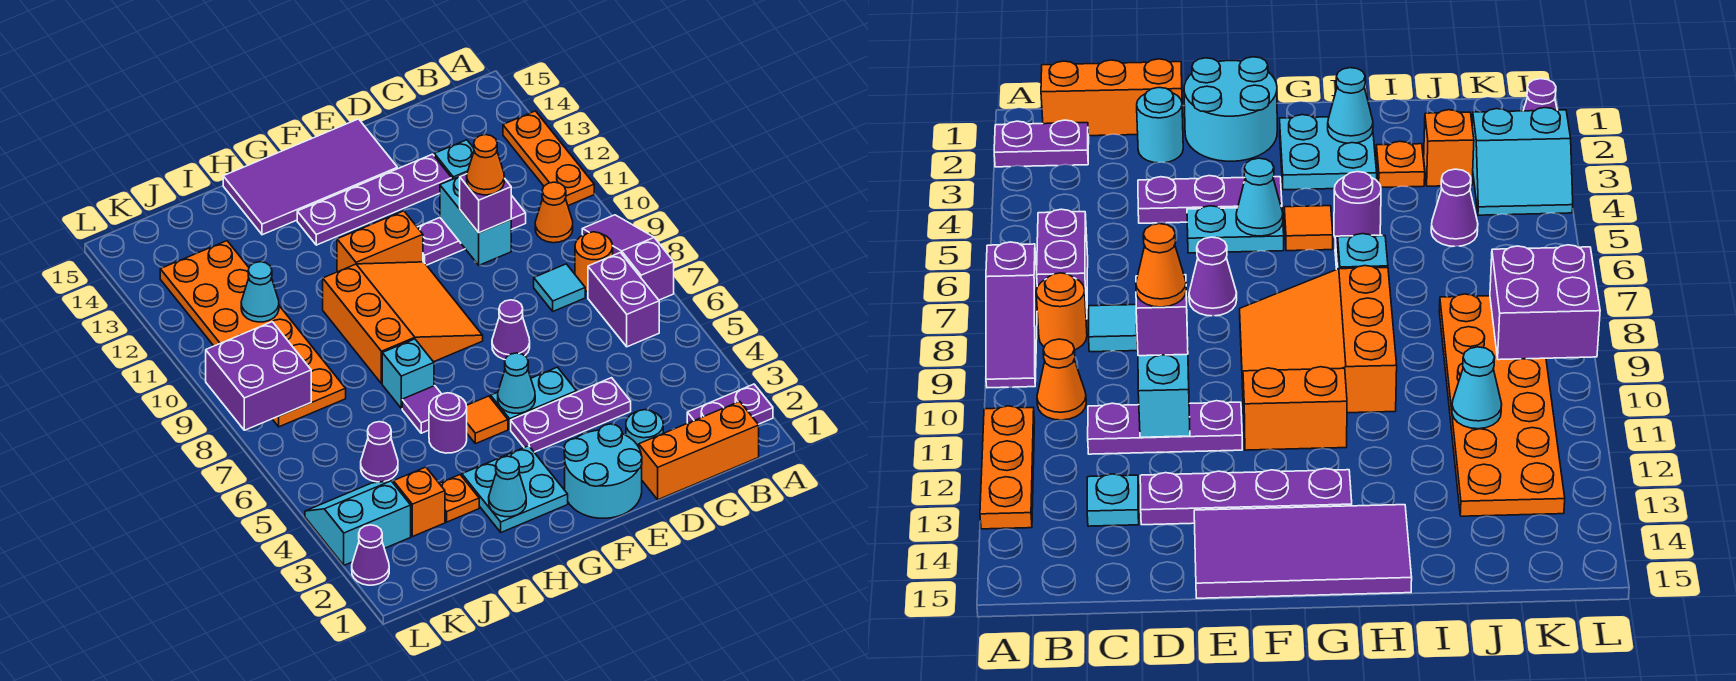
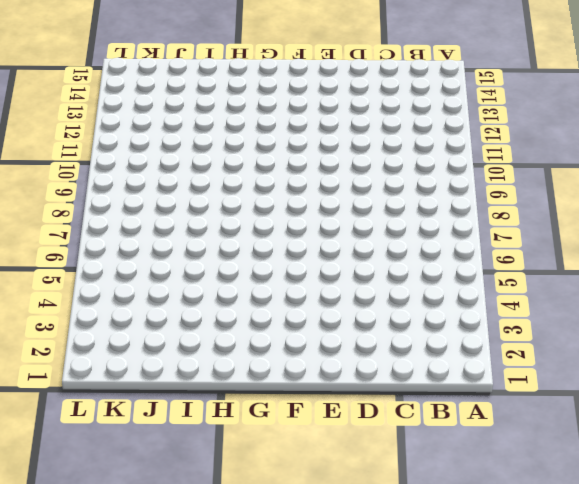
none -> purple plate A2:B2 level 1
none -> purple slope A7:A9 level 1 top 7
none -> orange plate A11:A13 level 1
none -> orange brick B1:D1 level 1

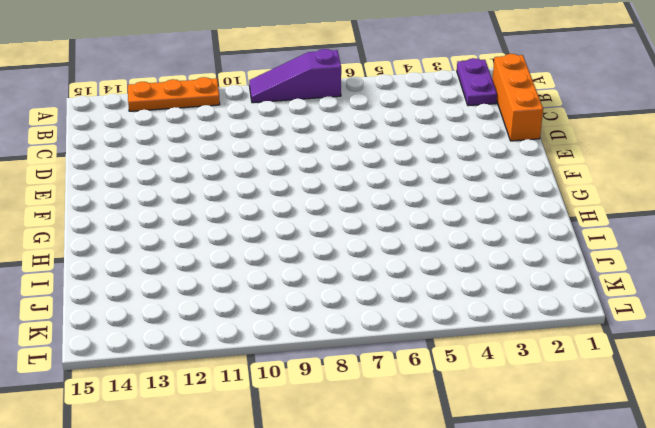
none -> purple brick B6:B7 level 1
none -> orange round brick B8 level 1
none -> orange cone B10 level 1
none -> cyan tile C8 level 1

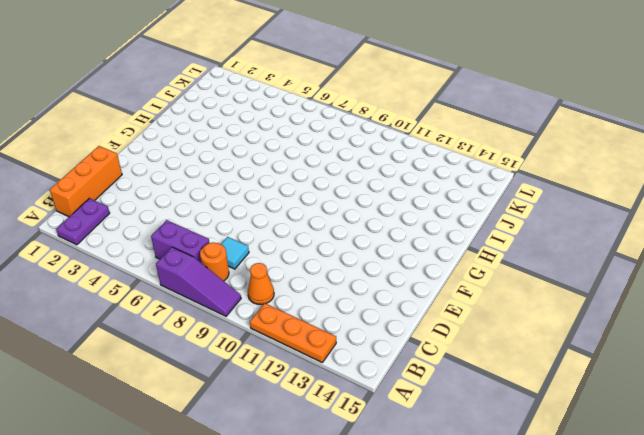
none -> purple plate C11:E11 level 1
none -> cyan plate C13 level 1
none -> cyan round brick D2 level 1
none -> purple plate D4:F4 level 1

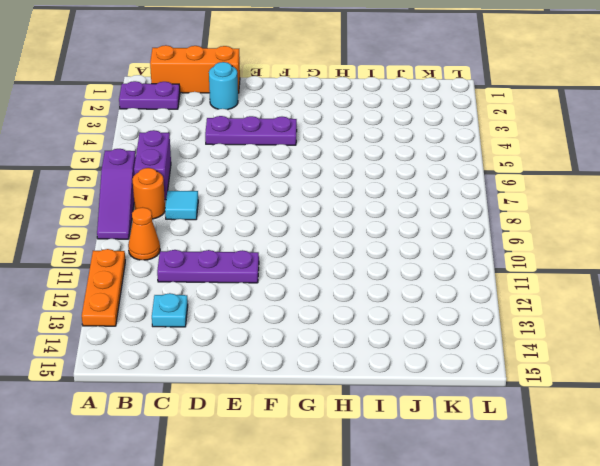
none -> purple plate D13:G13 level 1
none -> cyan round brick E1:F2 level 1
none -> cyan plate E5:F5 level 1
none -> purple cone E7 level 1

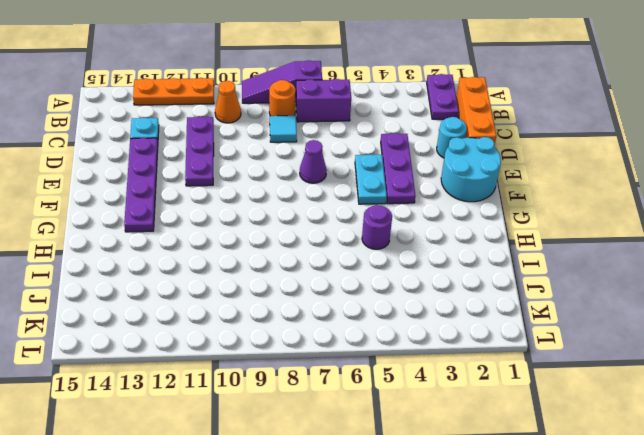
none -> purple tile E14:H15 level 1
none -> orange slope F8:H10 level 1 top H
none -> orange brick F11:G11 level 1
none -> cyan plate G2:H3 level 1

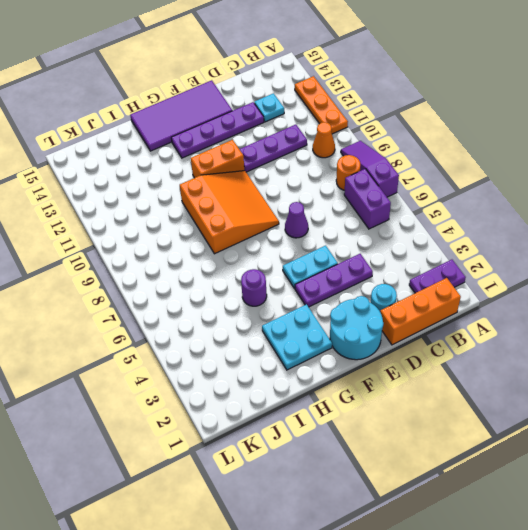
none -> cyan tile C8 level 1
none -> orange tile G5 level 1
none -> purple tile H6 level 1
none -> cyan brick H7 level 1

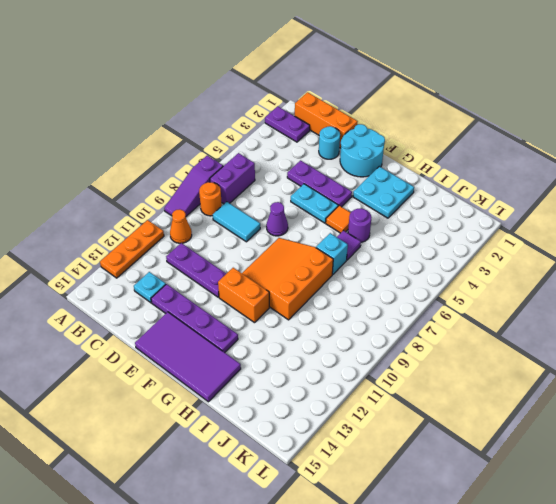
cyan tile C8:D8 level 1 -> cyan tile C8 level 1
none -> orange plate I3 level 1
none -> orange brick J3 level 1
none -> purple cone J5 level 1
none -> orange plate J8:K13 level 1

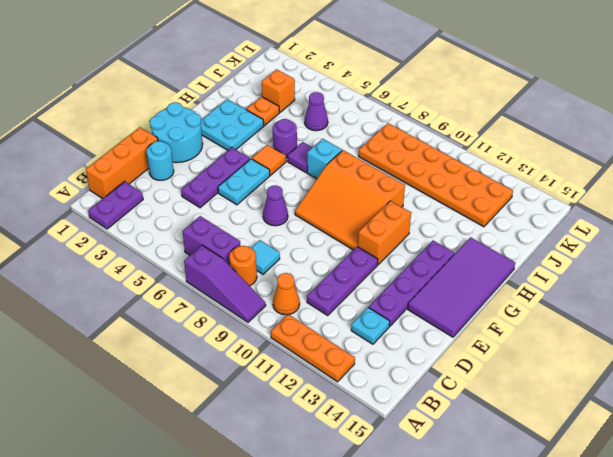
none -> cyan slope K3:L4 level 1 top 3
none -> purple cone L2 level 1
none -> cyan brick D10:D11 level 2
none -> cyan cone F5 level 2

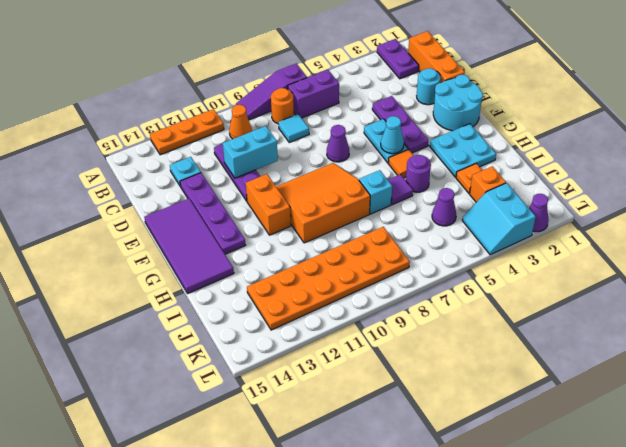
none -> cyan cone H2 level 2
none -> cyan cone J11 level 2
none -> purple brick K8:L9 level 2
none -> purple brick D10 level 3

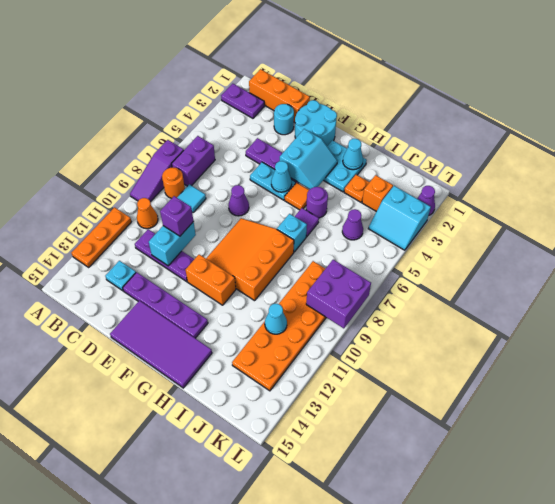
cyan slope F3:G4 level 2 top F -> none
none -> orange cone D10 level 4

